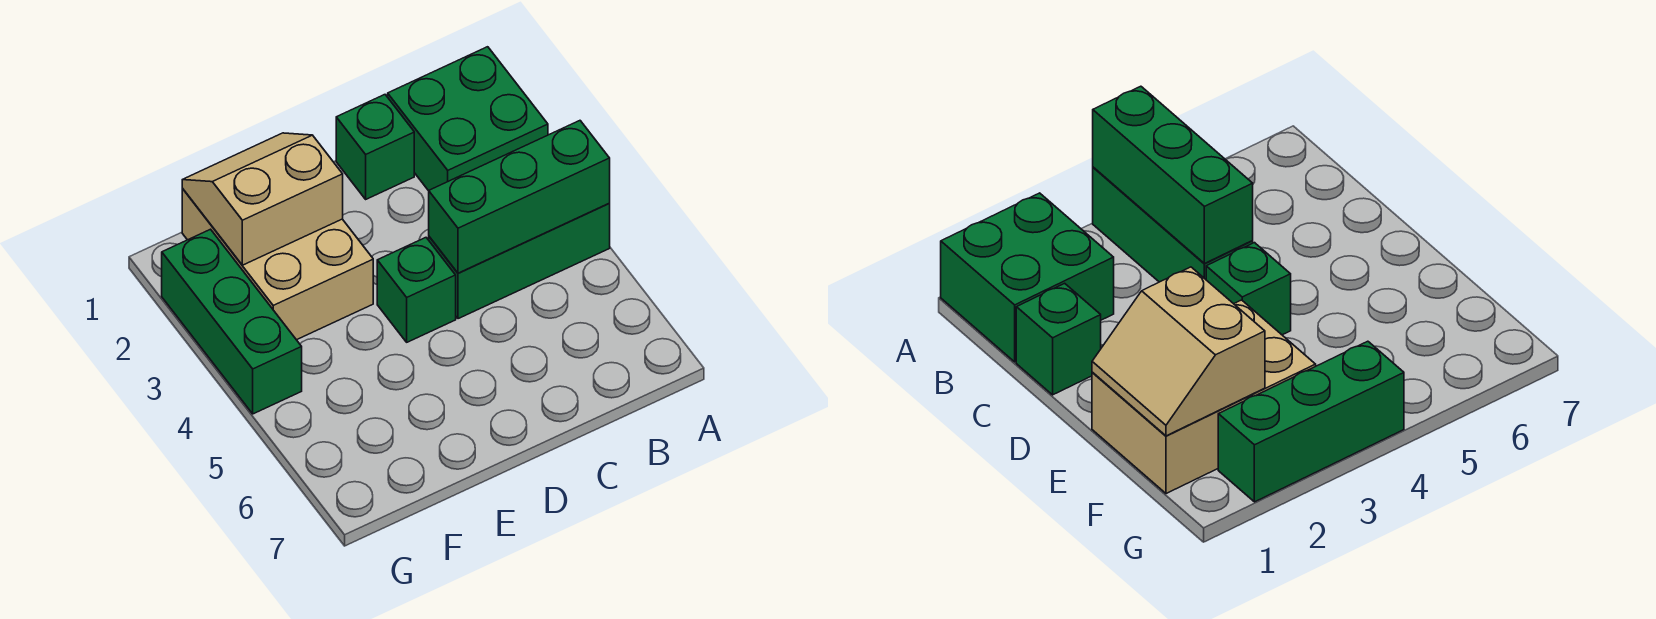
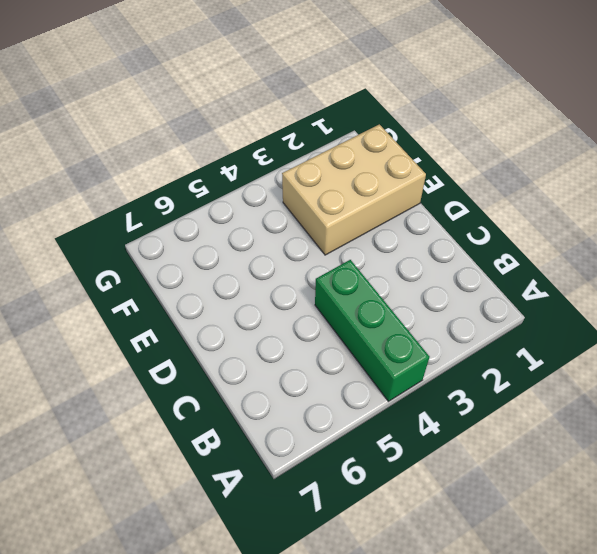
none -> green brick A1:B2 level 1
none -> green brick C1 level 1

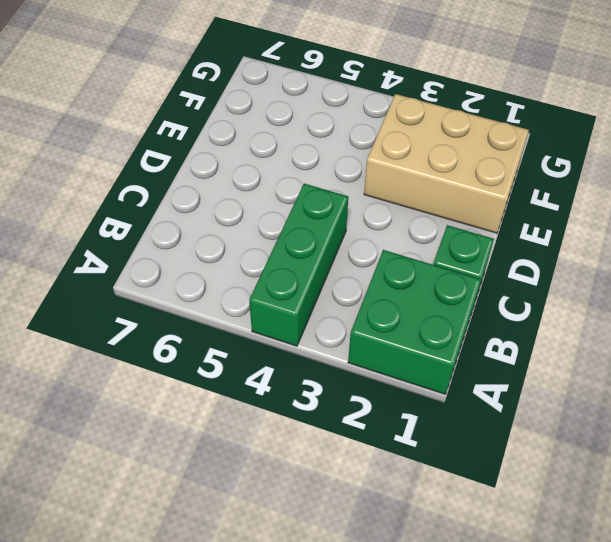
none -> green brick D4 level 1
none -> green brick G2:G4 level 1

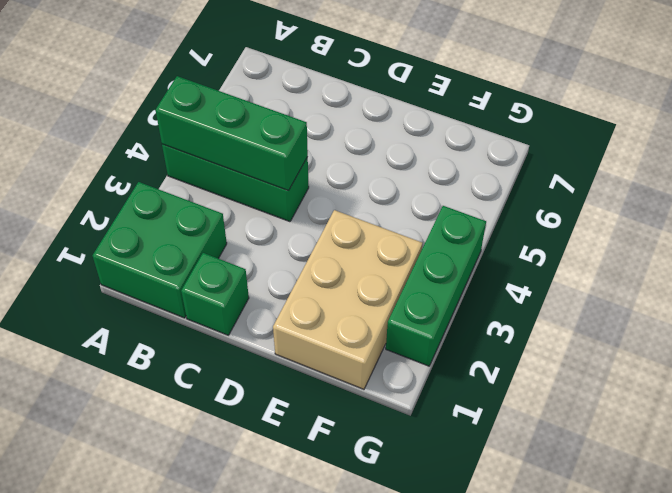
none -> green brick D4 level 1
none -> tan slope E1:F2 level 2 top 2

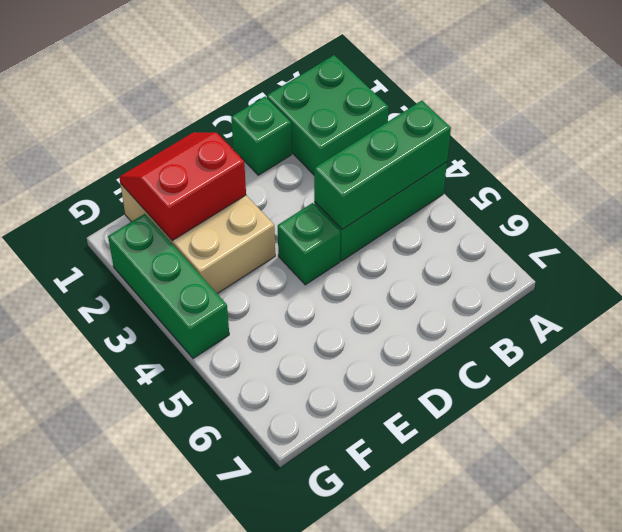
red slope E1:F2 level 2 top 2 -> tan slope E1:F2 level 2 top 2

